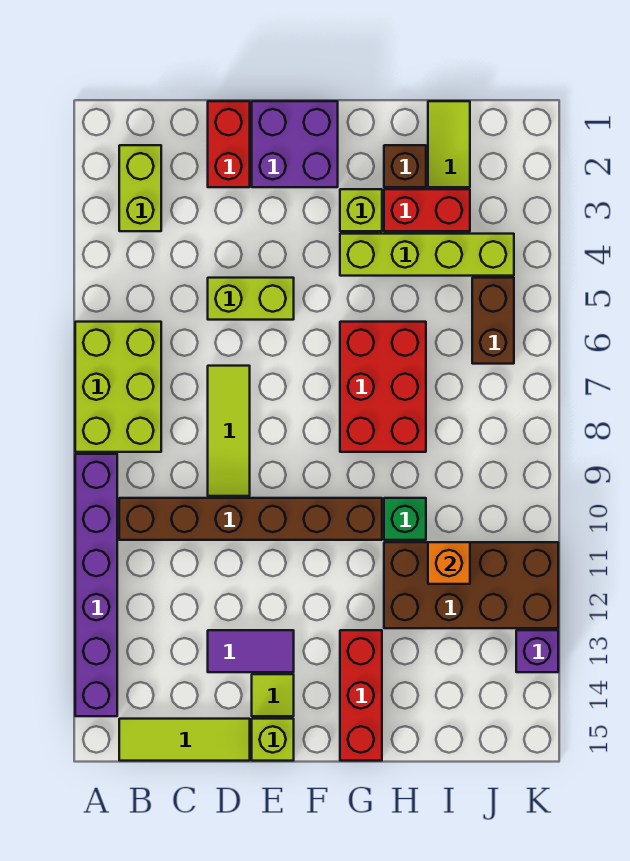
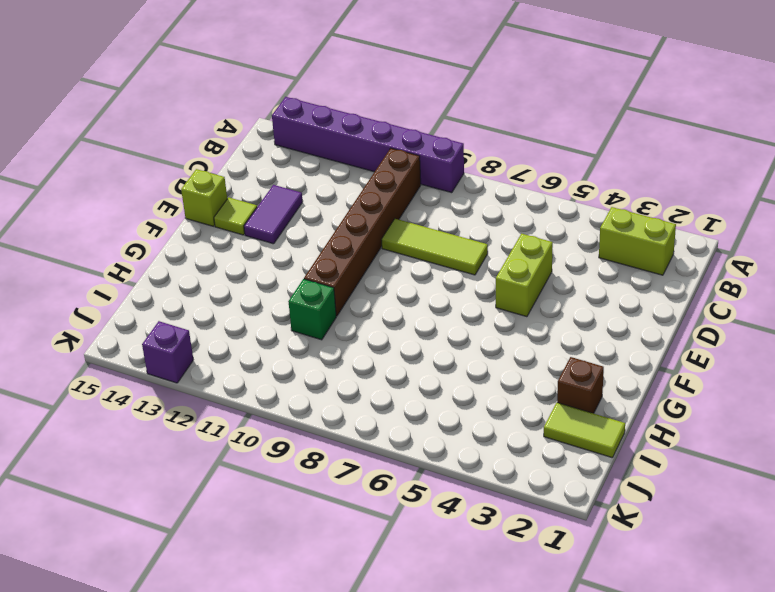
none -> lime brick A6:B8 level 1
none -> lime tile B15:D15 level 1
none -> red brick D1:D2 level 1

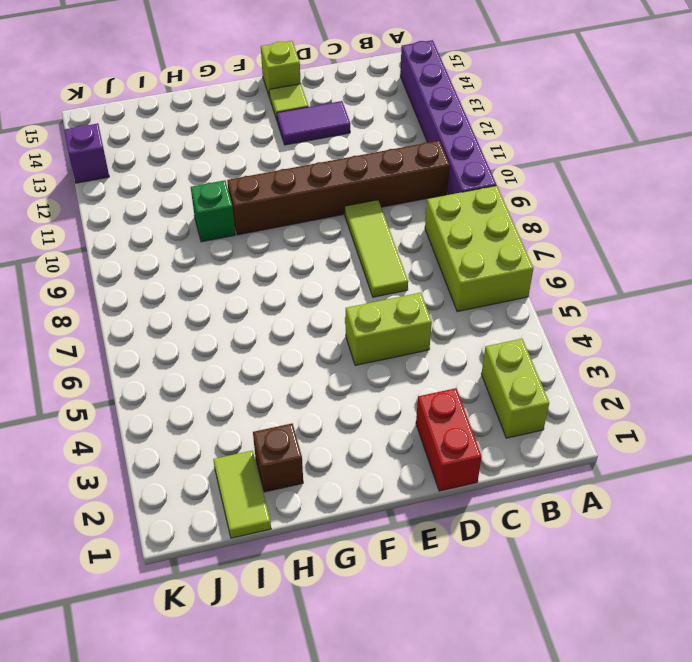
none -> lime tile B15:D15 level 1
none -> purple brick E1:F2 level 1
none -> lime brick G3 level 1

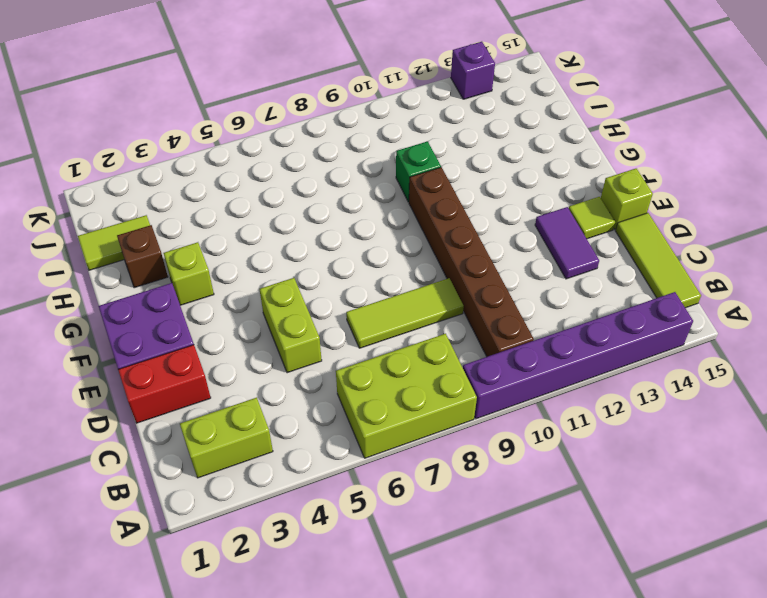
none -> lime brick G4:J4 level 1
none -> red brick G6:H8 level 1
none -> red brick G13:G15 level 1

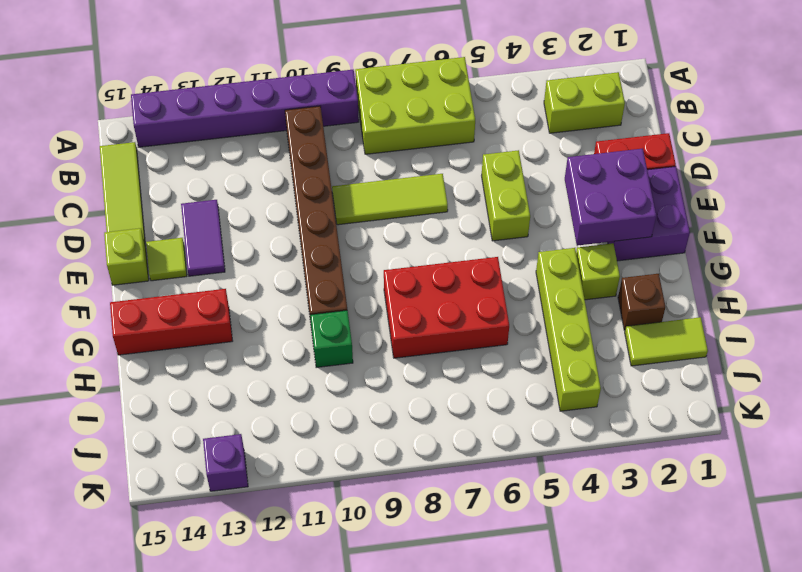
purple brick E2:F3 level 2 -> none
none -> red brick H3:I3 level 1
none -> brown brick H11:K12 level 1
none -> brown brick J5:J6 level 1

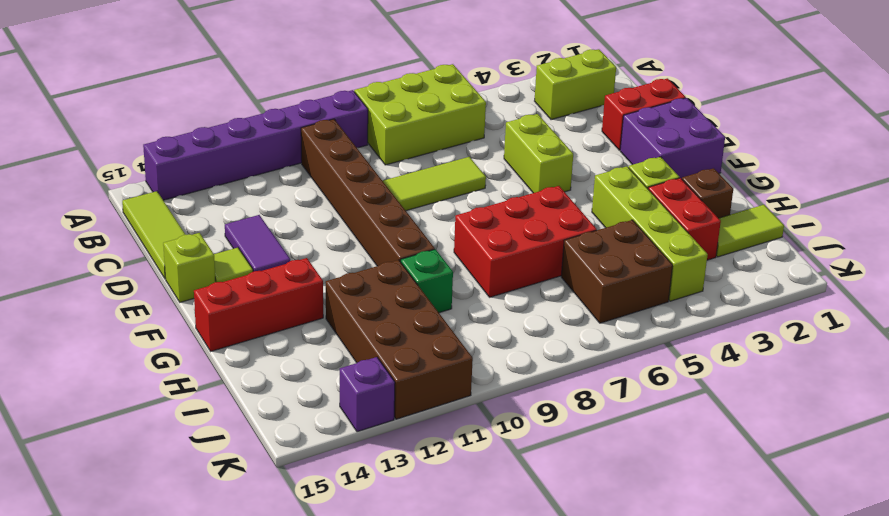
brown brick I5:J6 level 1 -> brown brick J5:J6 level 1
none -> orange brick I11 level 2

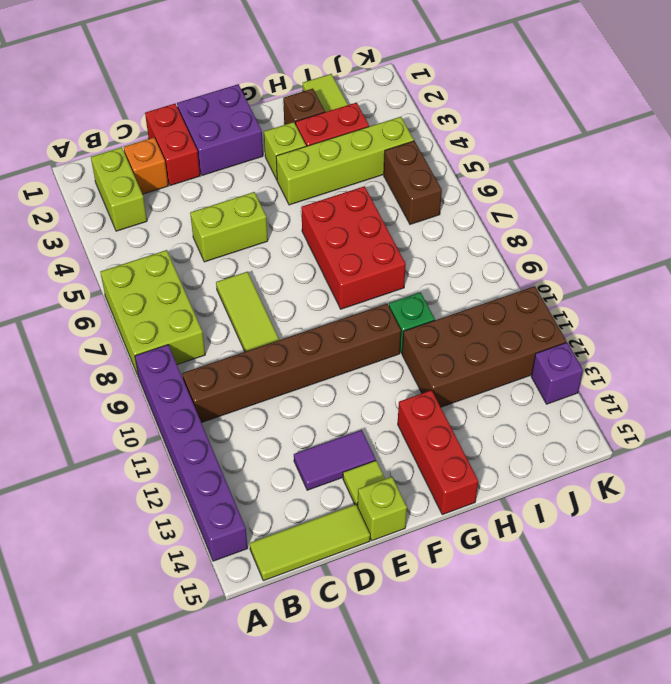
orange brick C2 level 1 -> orange brick I11 level 2

